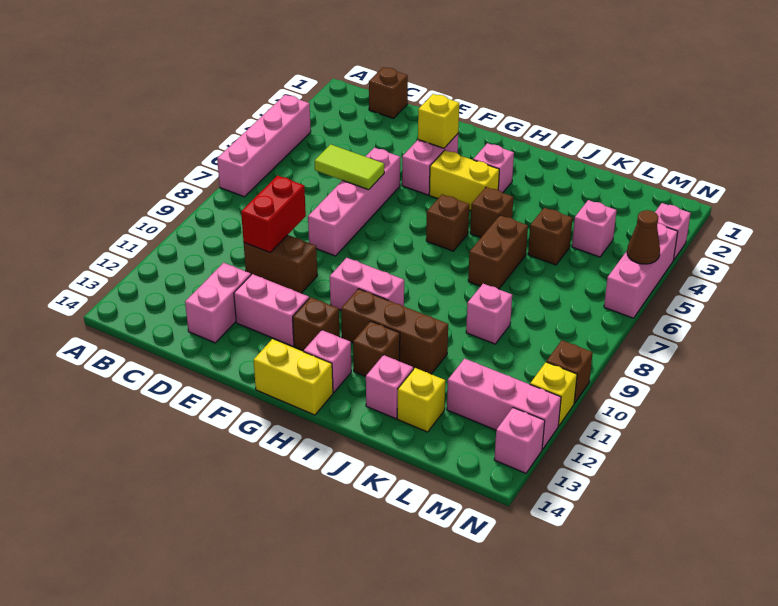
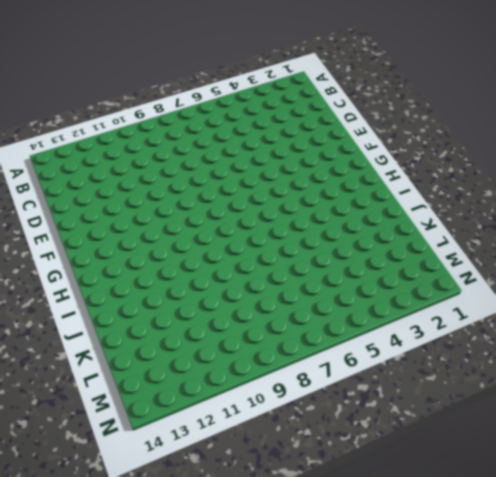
none -> pink brick A4:A7 level 1
none -> brown brick C1 level 1
none -> brown brick D10:E10 level 1
none -> pink brick D12:D13 level 1

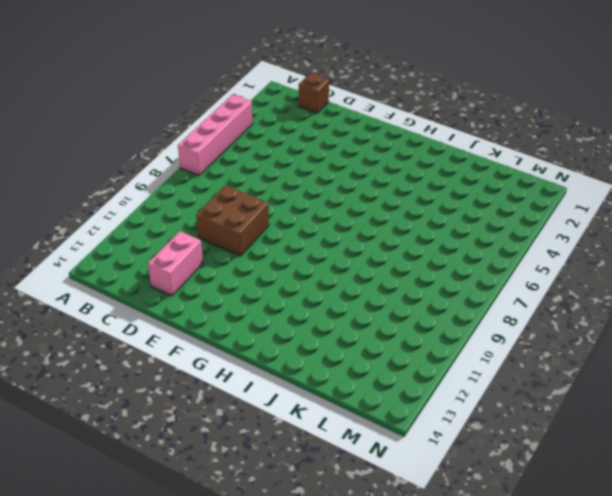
brown brick D9:E10 level 1 -> brown brick D10:E10 level 1
none -> pink brick E5:E8 level 1
none -> pink brick E12:F12 level 1
none -> pink brick F3:F4 level 1
none -> yellow brick G4:H4 level 1

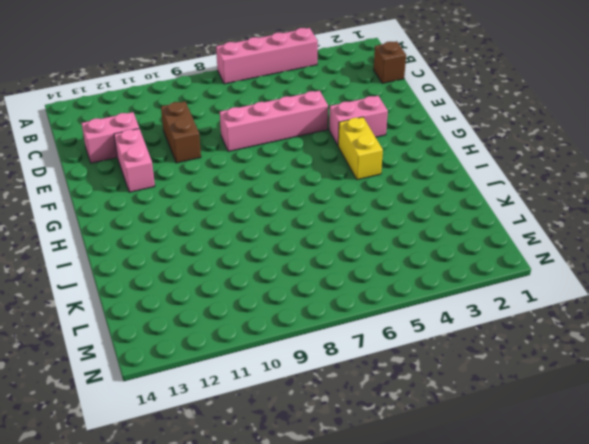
none -> pink brick G10:H10 level 1
none -> brown brick G12 level 1
none -> yellow brick G14:H14 level 1
none -> pink brick H3 level 1

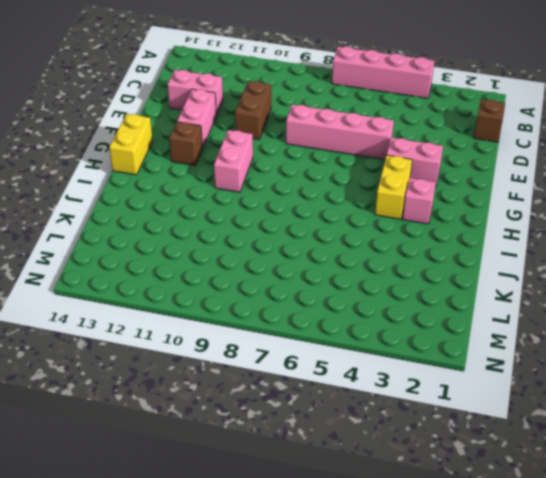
none -> brown brick H6 level 1
none -> brown brick H11:J11 level 1
none -> pink brick H13 level 1
none -> brown brick I5 level 1

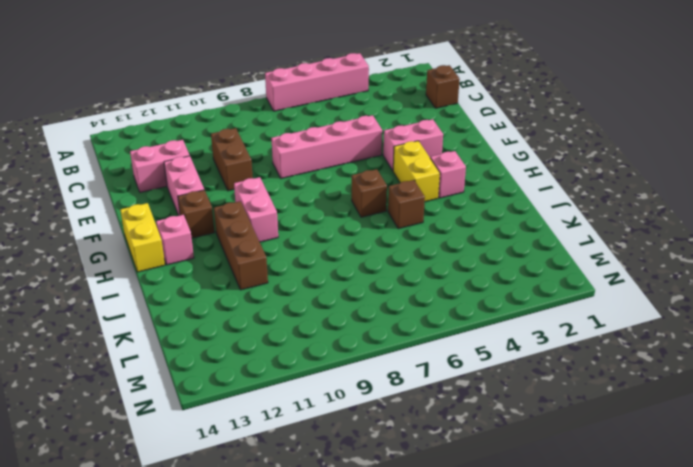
none -> brown brick I12 level 1
none -> brown brick J6:J7 level 1
none -> pink brick J13 level 1
none -> brown brick K5 level 1

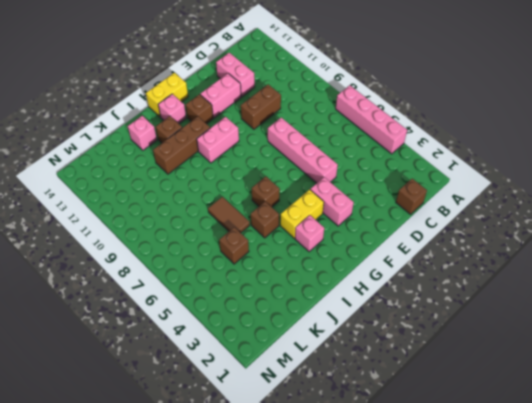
brown tile J6:J7 level 1 -> brown brick J6:J7 level 1
none -> pink brick K9 level 1
none -> yellow brick K13 level 1
none -> pink brick L4 level 1
none -> pink brick L12:N12 level 1

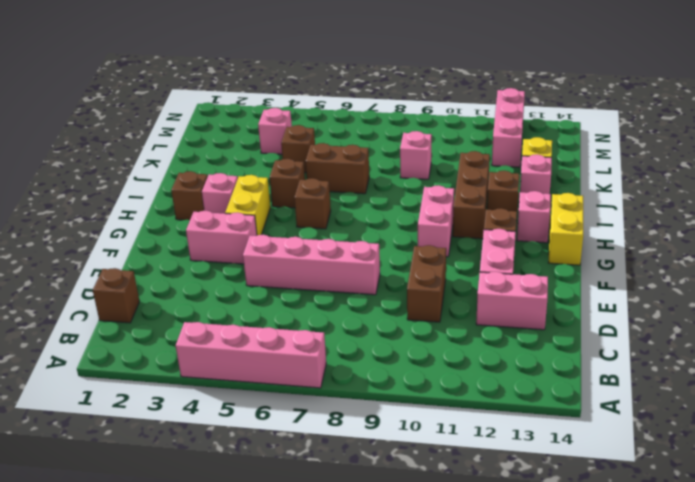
brown brick H2 level 1 -> brown brick N10 level 1
none -> pink brick N3 level 1
none -> pink brick N4:N6 level 1
none -> yellow brick N11 level 1
none -> pink brick N13 level 1

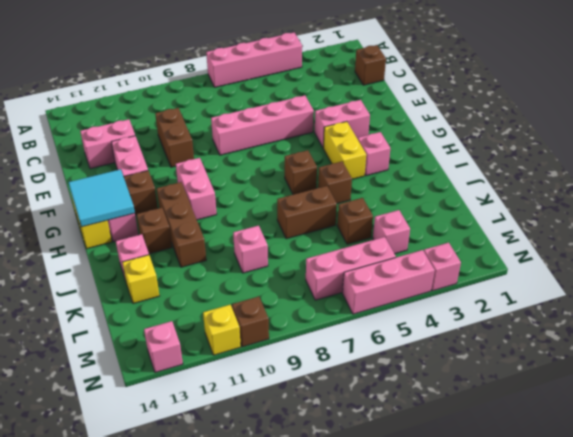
cyan tile G13:H14 level 2 -> none
pink brick M5:M7 level 1 -> pink brick L12:N12 level 1
none -> lime tile D6:E6 level 2
none -> red brick D9:D10 level 2
none -> yellow brick F3 level 2
none -> brown cone N5 level 2

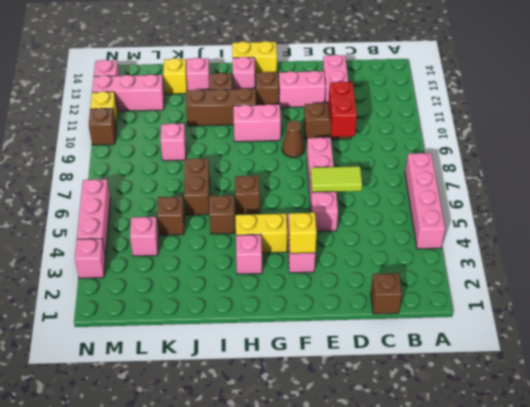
brown cone F9 level 1 -> brown cone N5 level 2

